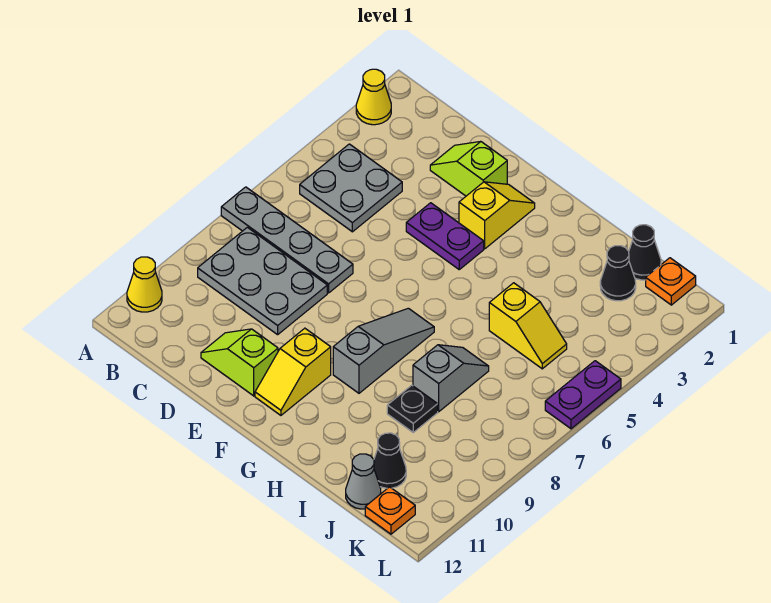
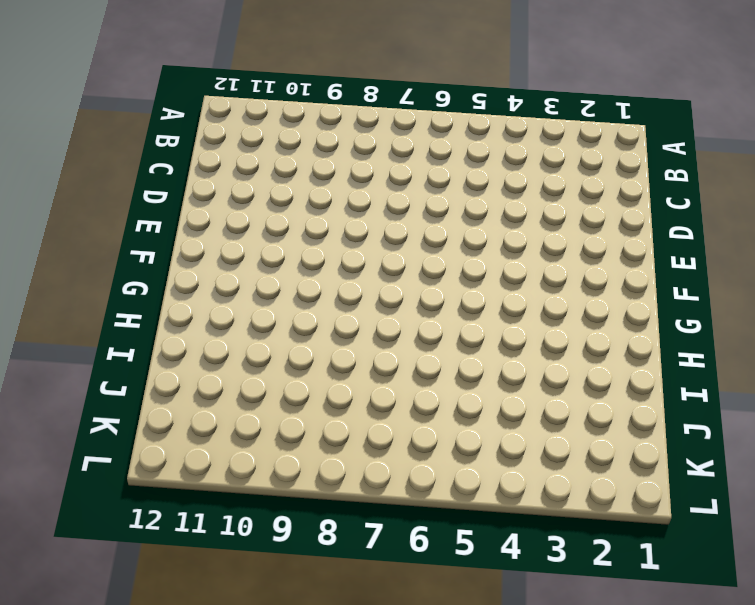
none -> yellow cone A2 level 1
none -> grey plate A7:D7 level 1
none -> yellow cone A11 level 1

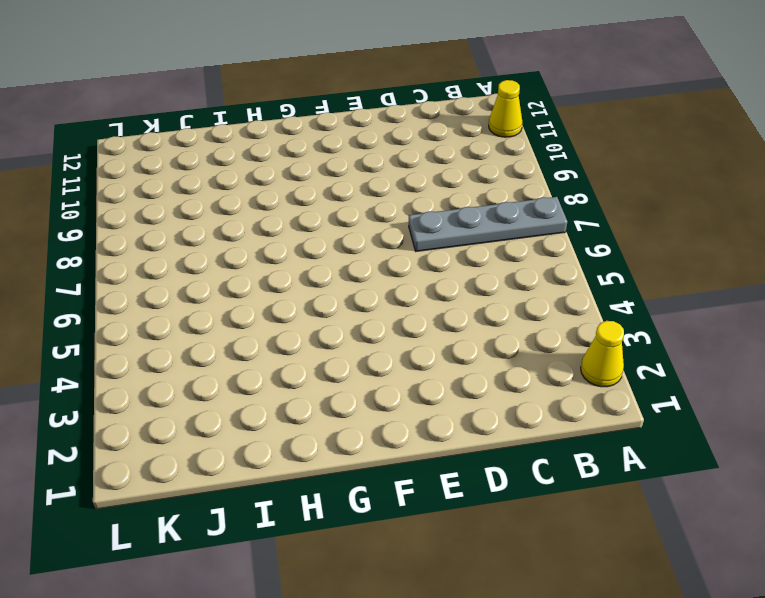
none -> grey plate B4:C5 level 1
none -> grey plate B8:D9 level 1
none -> lime slope D2:E2 level 1 top E

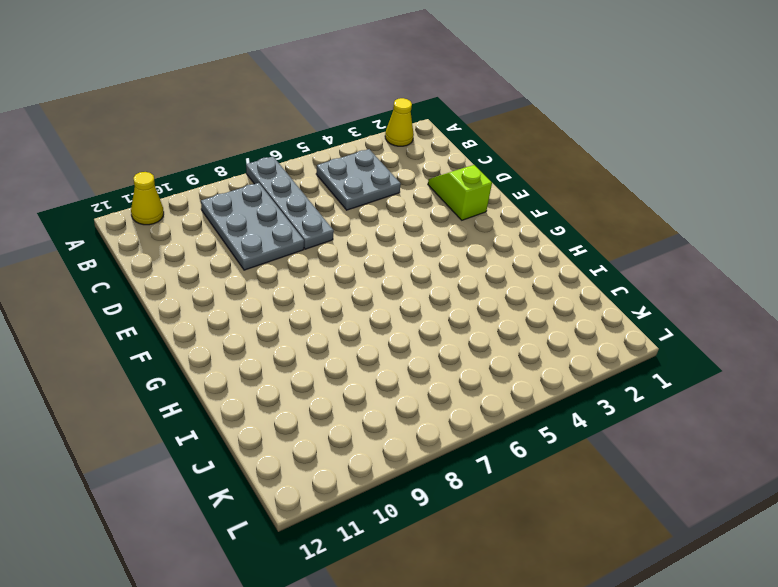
none -> lime slope D11:E11 level 1 top E
none -> purple plate E4:F4 level 1
none -> yellow slope F2:F3 level 1 top 3

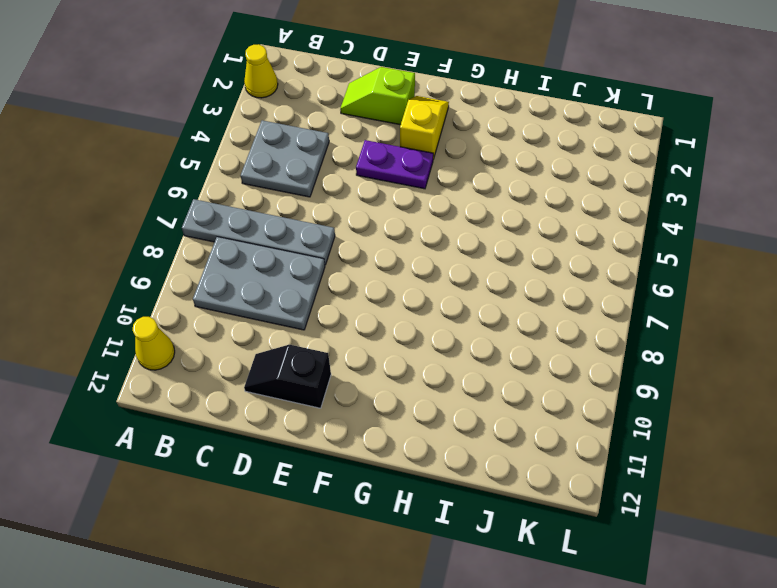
black slope D11:E11 level 1 top E -> lime slope D11:E11 level 1 top E
none -> yellow slope F10:F11 level 1 top 10
none -> grey slope G7:G9 level 1 top 9
none -> yellow slope I5:J5 level 1 top I

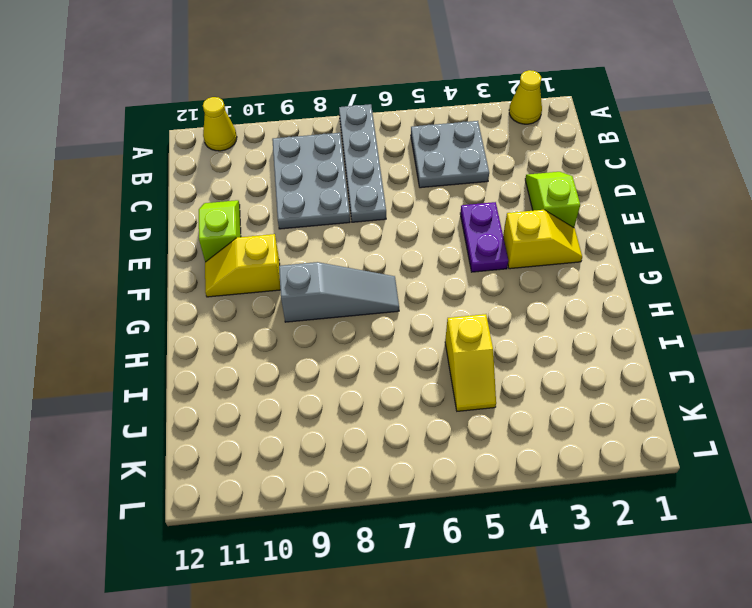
none -> grey slope I7:I8 level 1 top 8
none -> black plate I9 level 1
none -> black cone J1 level 1

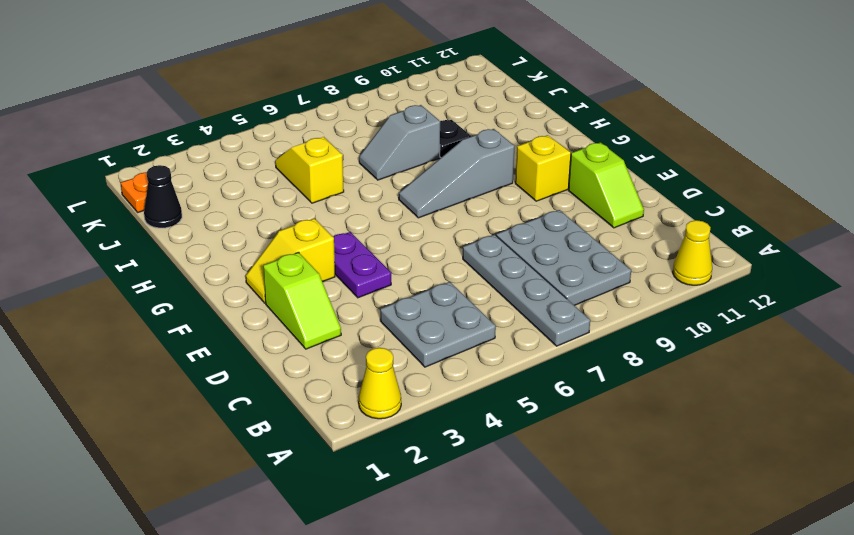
none -> black cone J2 level 1
none -> black cone J11 level 1
none -> grey cone J12 level 1

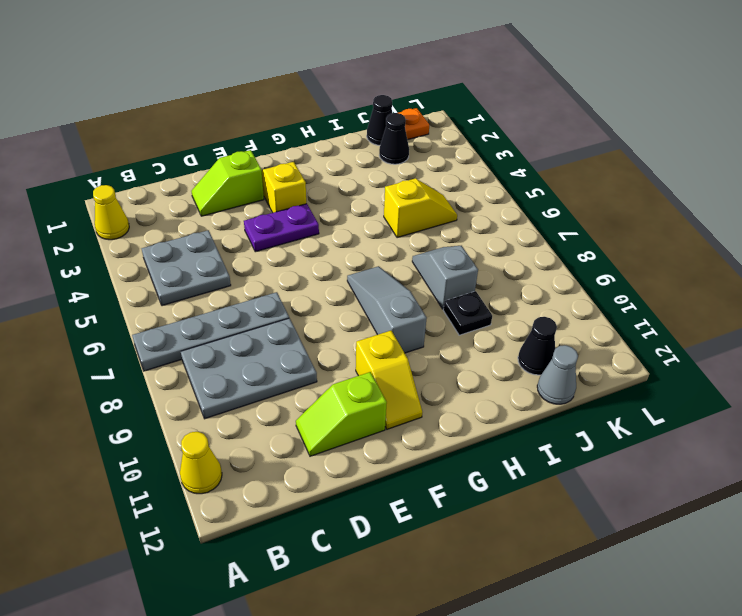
none -> orange plate K12 level 1
none -> purple plate L5:L6 level 1

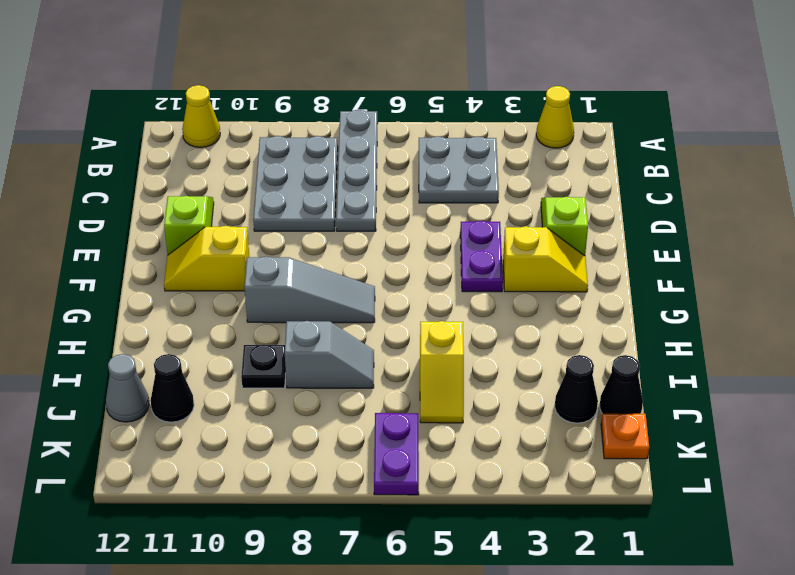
purple plate K6:L6 level 1 -> purple plate L5:L6 level 1
none -> orange plate K12 level 1

